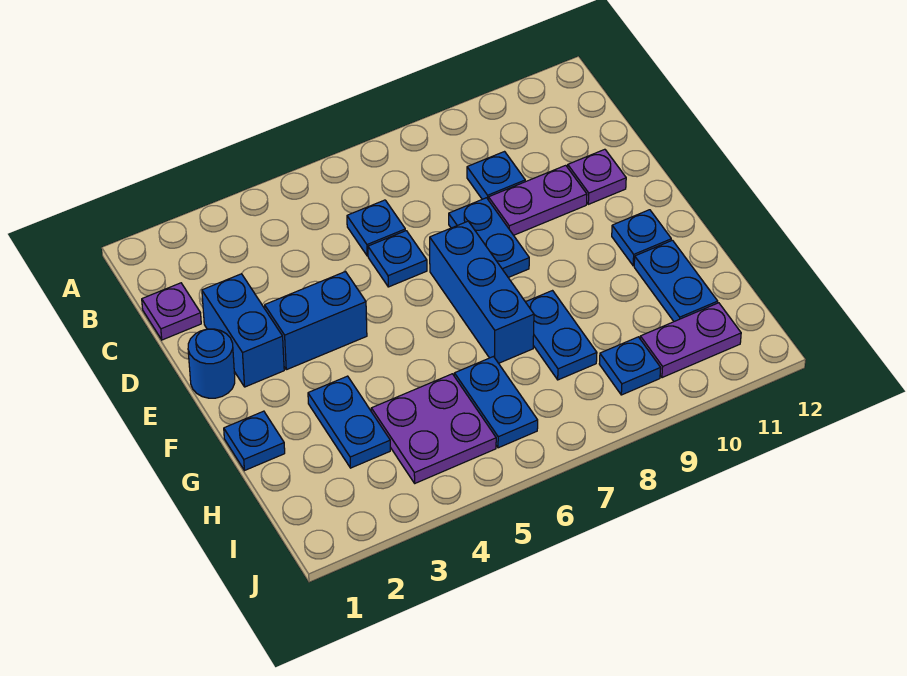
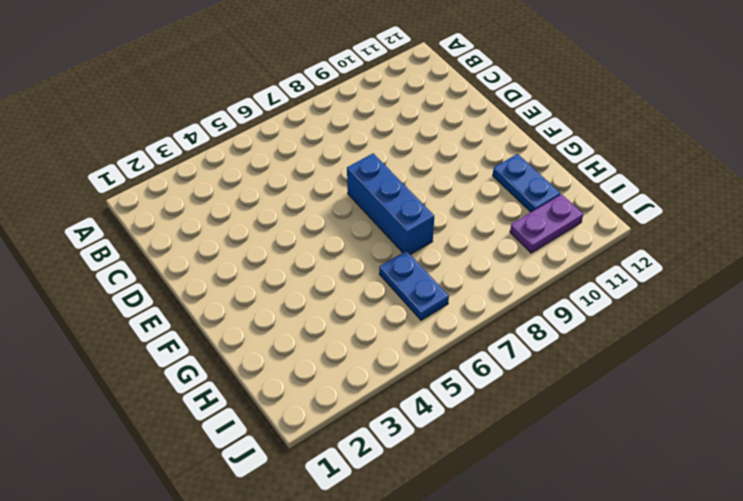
none -> purple plate C1 level 1
none -> blue plate C6 level 1
none -> blue plate C9 level 1

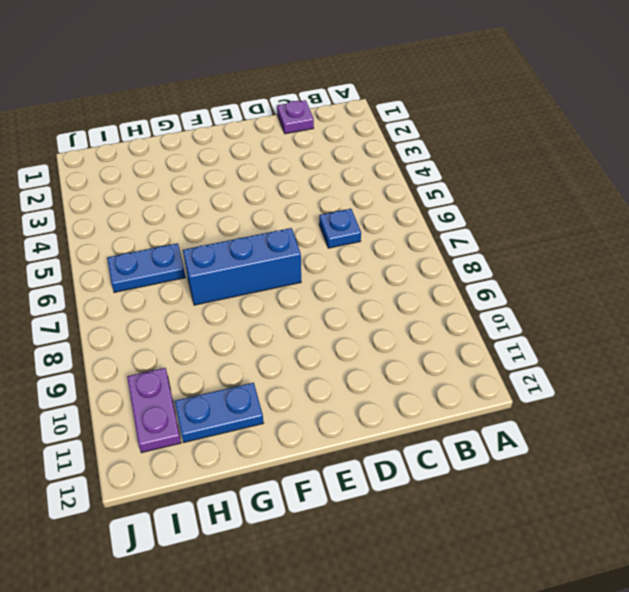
none -> blue plate C9 level 1
none -> blue brick D2:E2 level 1
none -> blue plate D6 level 1

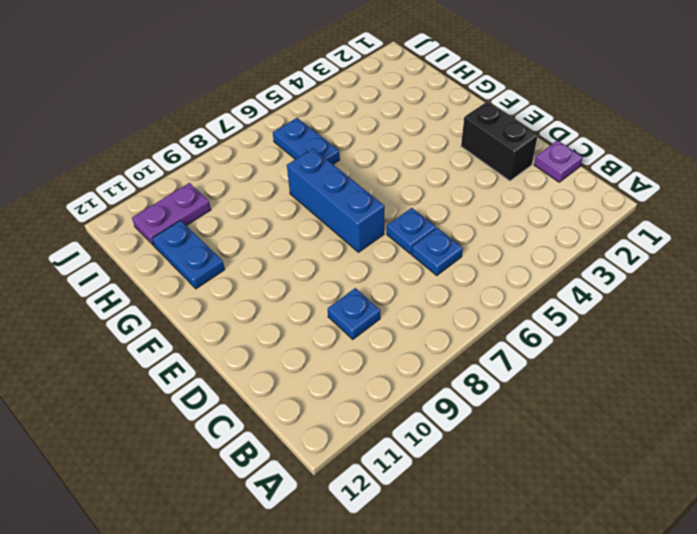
black brick D2:E2 level 1 -> blue brick D2:E2 level 1
none -> blue plate D8:E8 level 1
none -> purple plate D9:D10 level 1
none -> purple plate D11 level 1

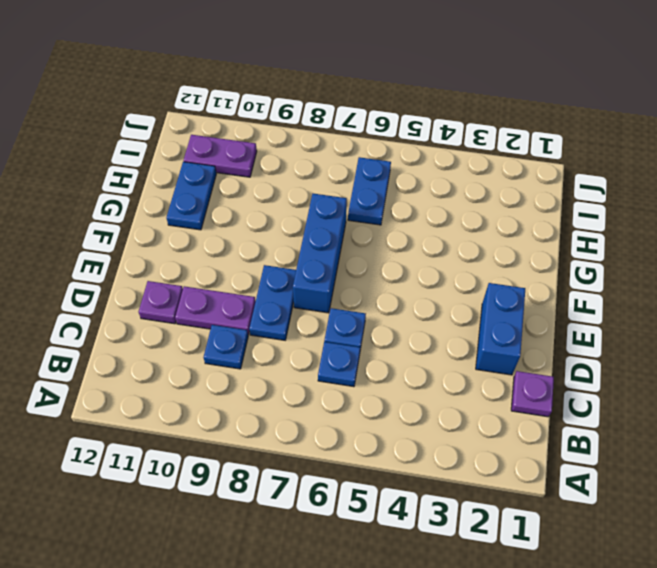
none -> blue round brick E1 level 1
none -> blue brick E3:E4 level 1
none -> blue plate F11 level 1

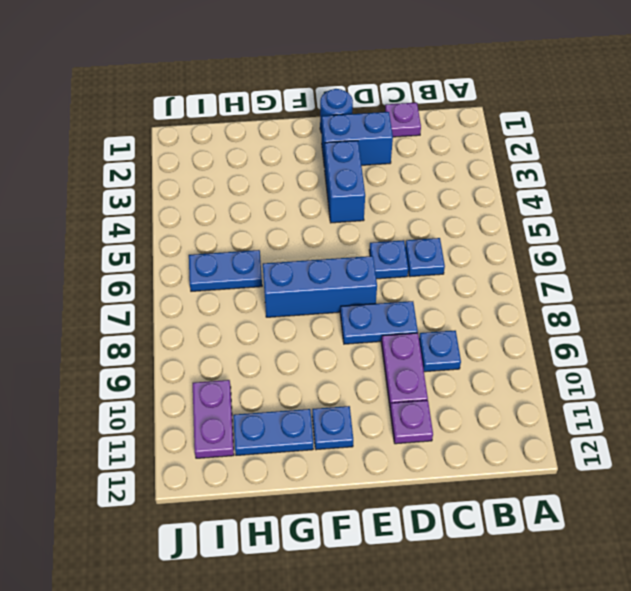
none -> blue plate G1 level 1
none -> blue plate G3:H3 level 1
none -> blue plate G8:H8 level 1

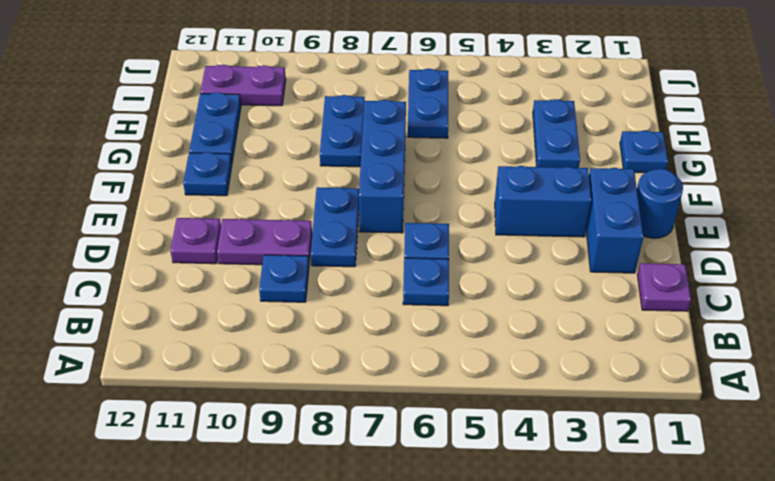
none -> purple plate H4:I5 level 1
none -> blue plate I9 level 1

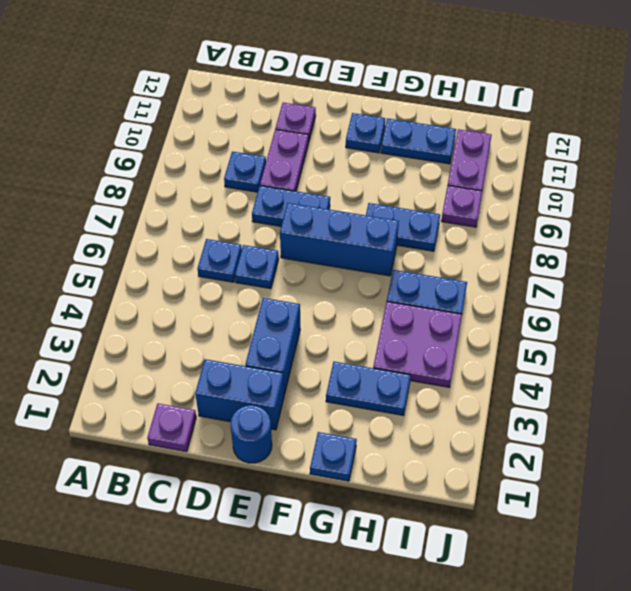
purple plate I9 level 1 -> blue plate I9 level 1

